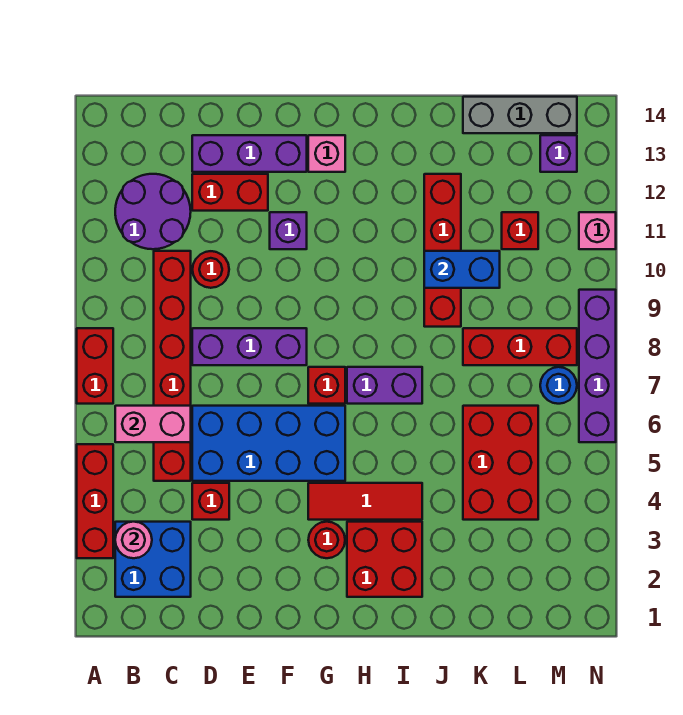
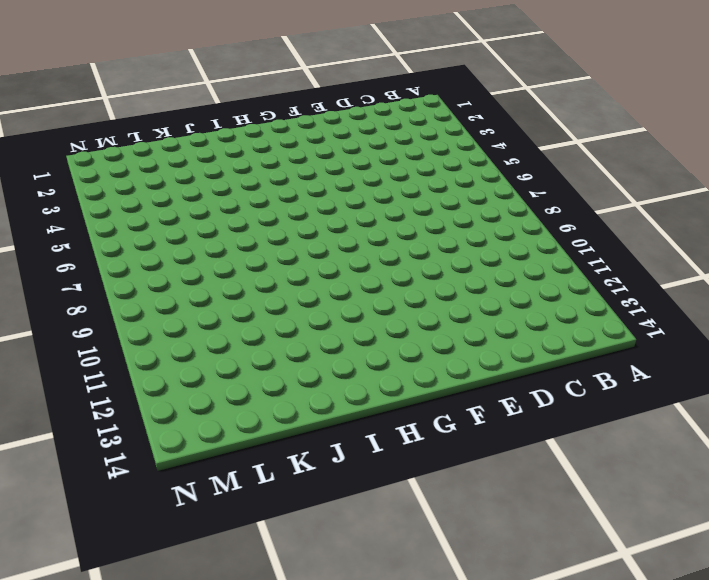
none -> red brick A3:A5 level 1
none -> red brick A7:A8 level 1
none -> blue brick B2:C3 level 1
none -> purple round brick B11:C12 level 1

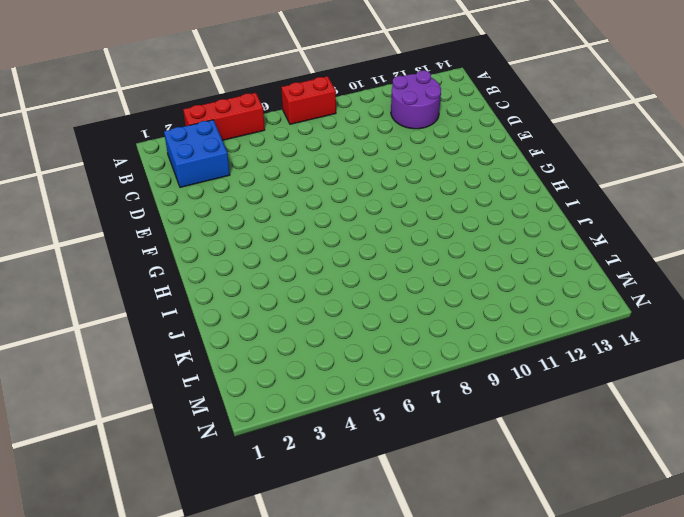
none -> red brick C5:C10 level 1
none -> red brick D4 level 1
none -> blue brick D5:G6 level 1
none -> purple brick D8:F8 level 1

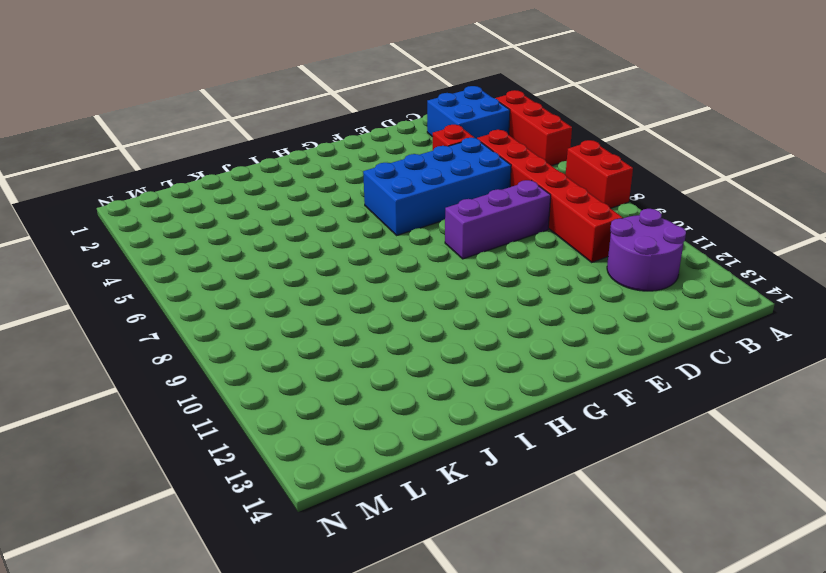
none -> red round brick D10 level 1
none -> red brick D12:E12 level 1
none -> purple brick D13:F13 level 1
none -> purple brick F11 level 1

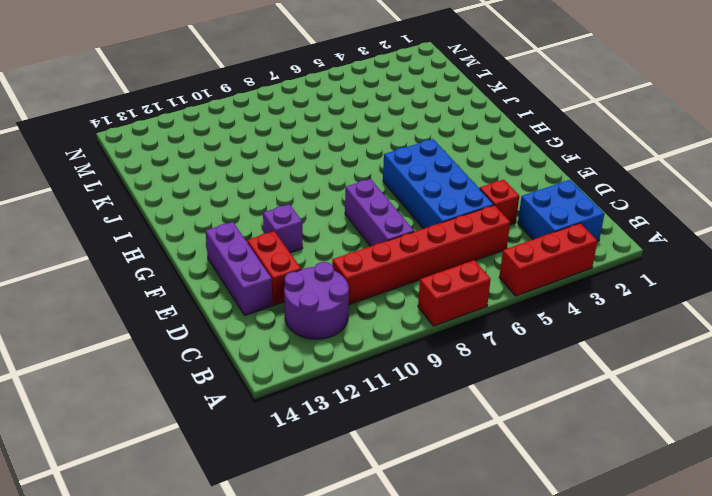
none -> red round brick D10 level 1
none -> red round brick G3 level 1
none -> red tile G4:I4 level 1
none -> red brick G7 level 1

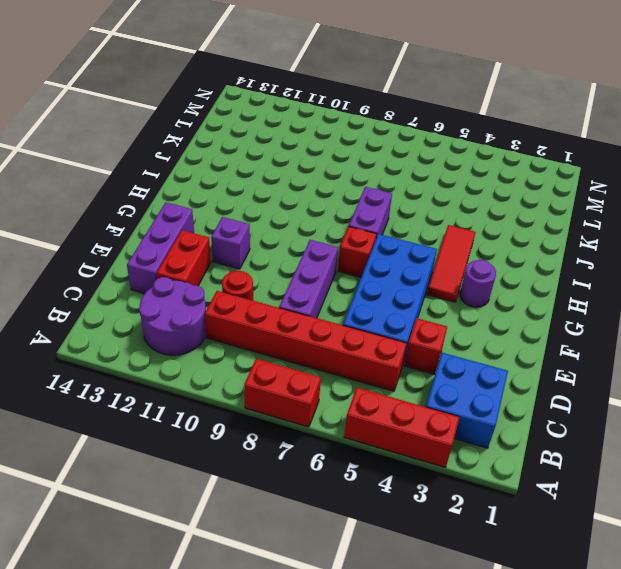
purple round brick G3 level 1 -> red round brick G3 level 1
none -> pink brick G13 level 1
none -> red brick H2:I3 level 1
none -> red brick J9:J12 level 1
none -> red brick K4:L6 level 1

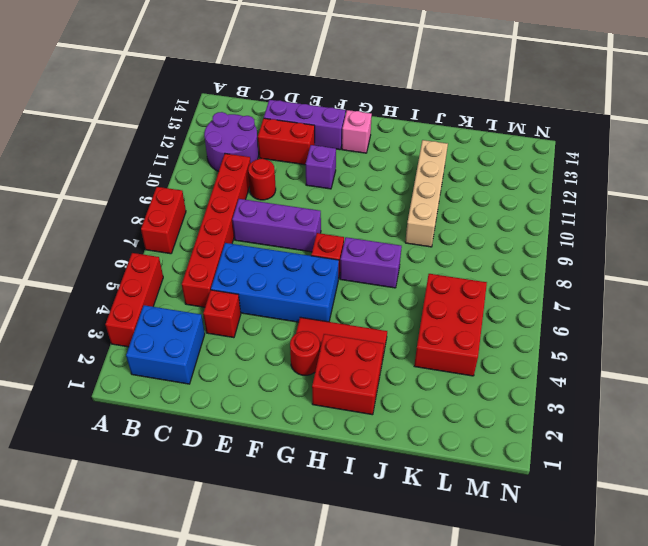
tan brick J9:J12 level 1 -> red brick J9:J12 level 1
none -> red brick K8:M8 level 1
none -> grey brick K14:M14 level 1
none -> red brick L11 level 1
none -> blue round brick M7 level 1

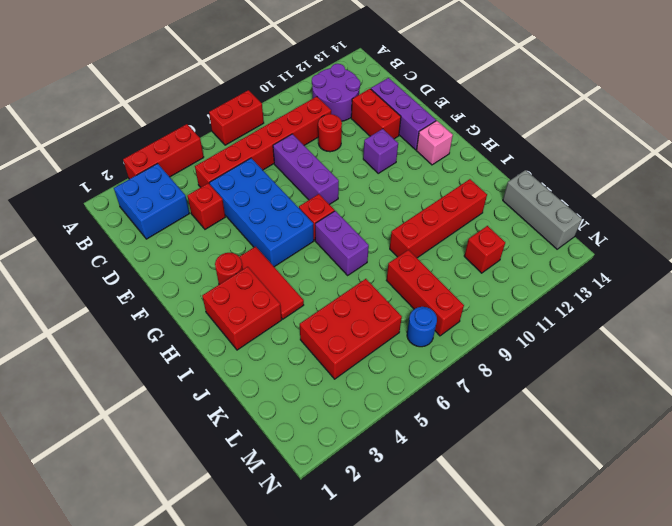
none -> purple brick M13 level 1
none -> purple brick N6:N9 level 1
none -> pink brick N11 level 1
none -> pink round brick B3 level 2

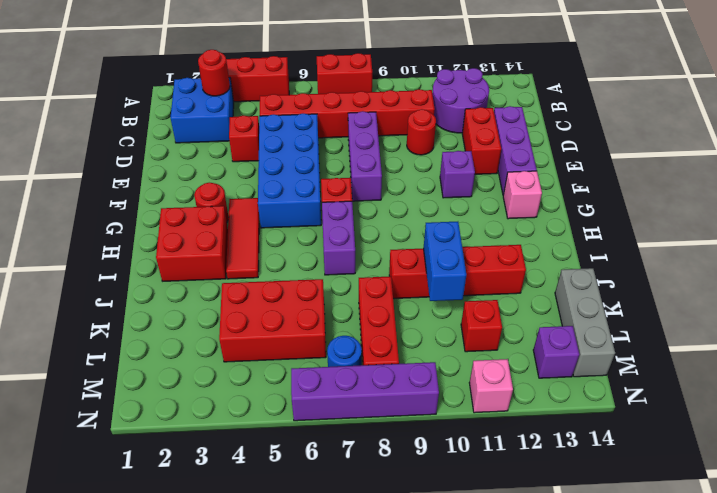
red round brick B3 level 2 -> pink round brick B3 level 2
none -> pink brick B6:C6 level 2

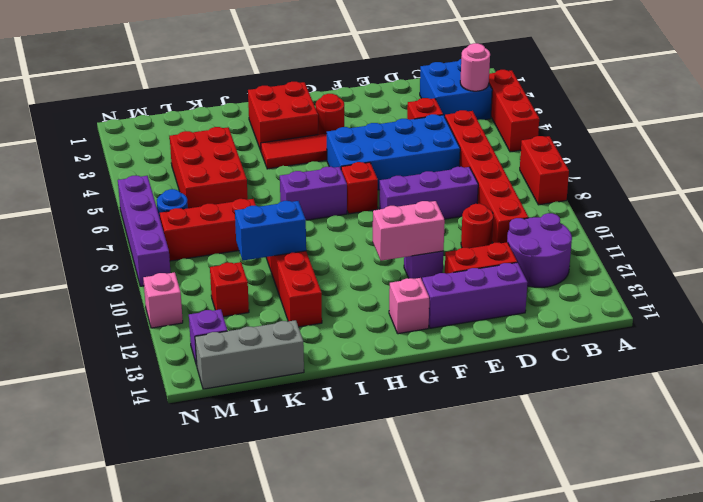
pink brick F11:G11 level 2 -> pink brick B6:C6 level 2

